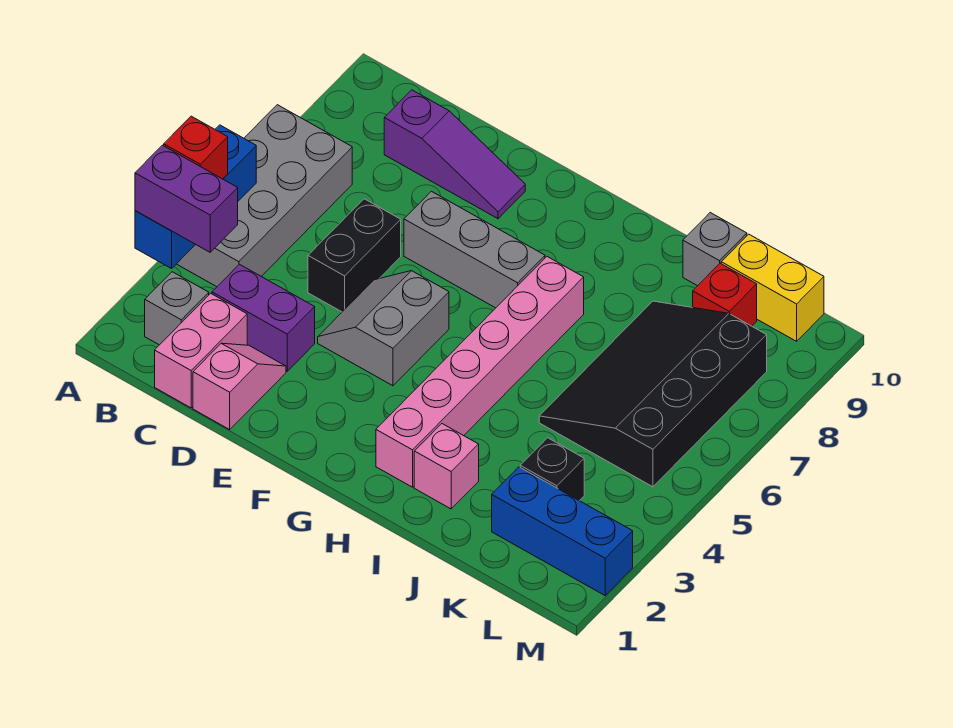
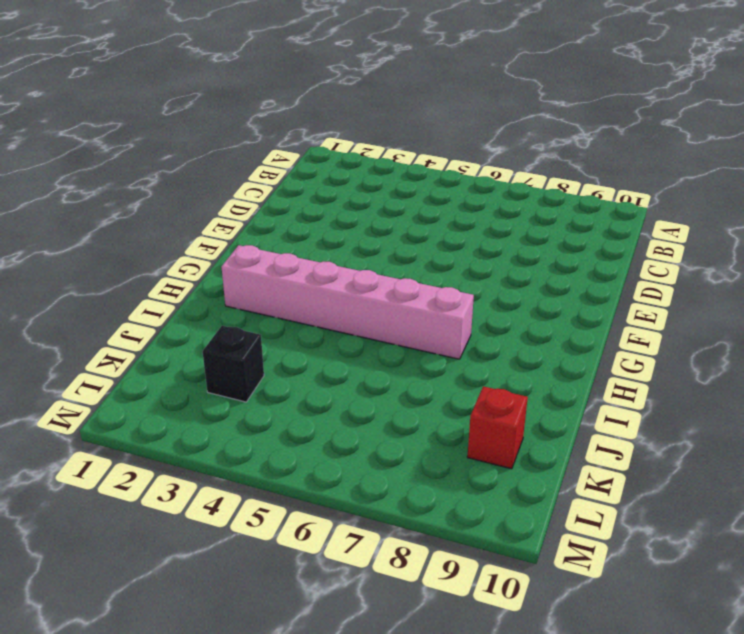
none -> grey brick A4:B7 level 1
none -> grey brick B2 level 1
none -> pink brick C1:C2 level 1

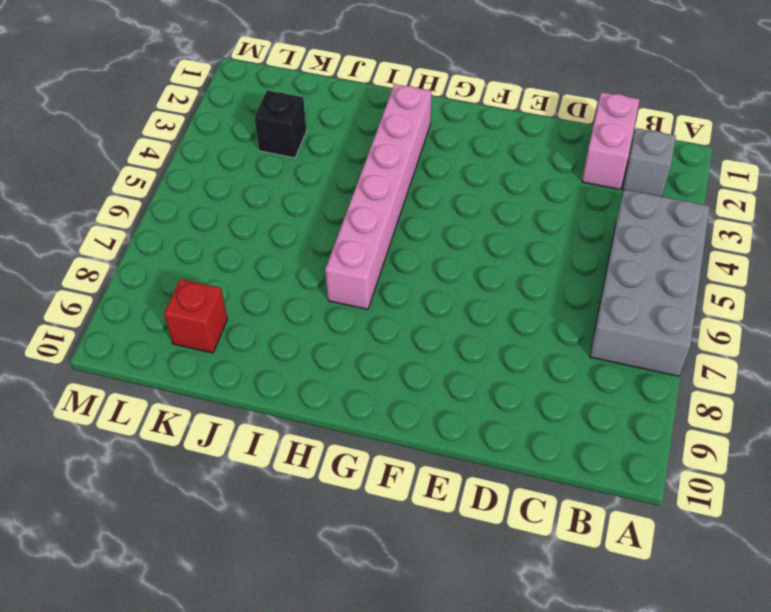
none -> purple brick C3:D3 level 1
none -> purple slope C9:E9 level 1 top C
none -> pink slope D1:D2 level 1 top 1

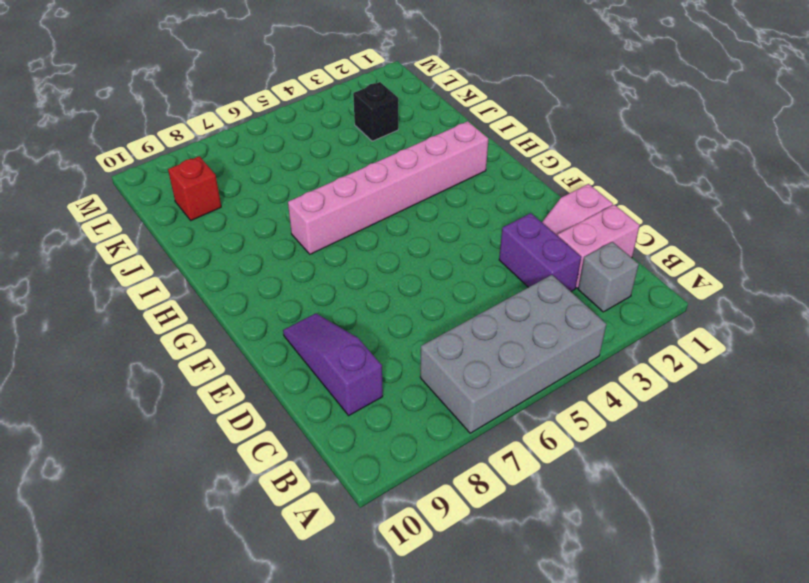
none -> black brick D5:D6 level 1
none -> grey slope E4:F5 level 1 top F
none -> grey brick E7:G7 level 1

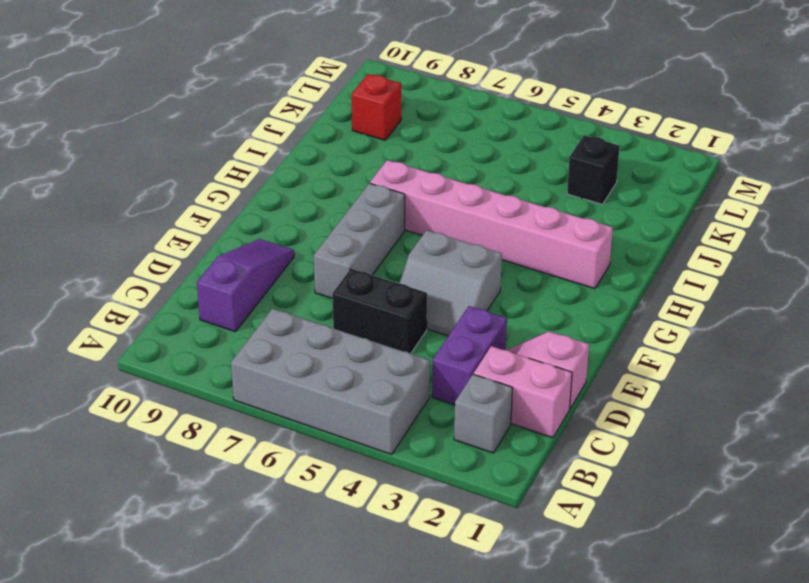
none -> pink brick I2 level 1
none -> black slope J5:L8 level 1 top L
none -> grey brick J10 level 1

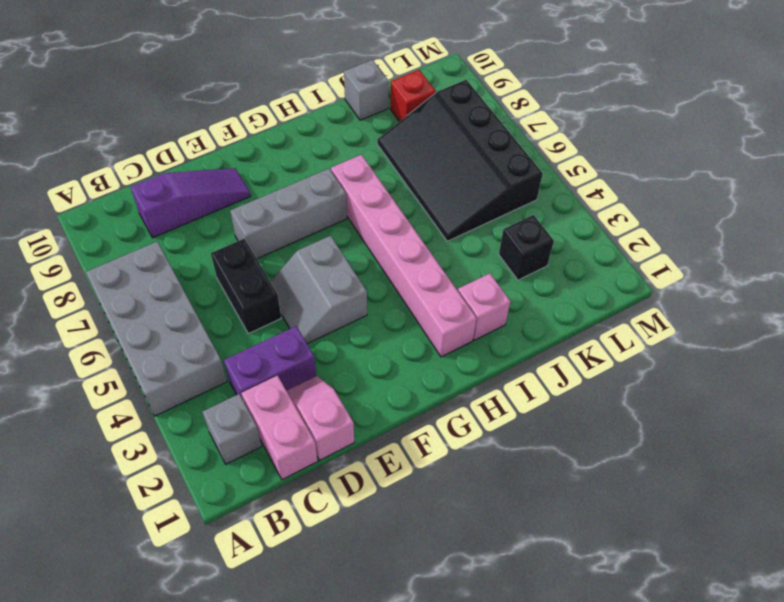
none -> blue brick K2:M2 level 1
none -> yellow brick K10:L10 level 1
none -> blue brick A3:A5 level 2

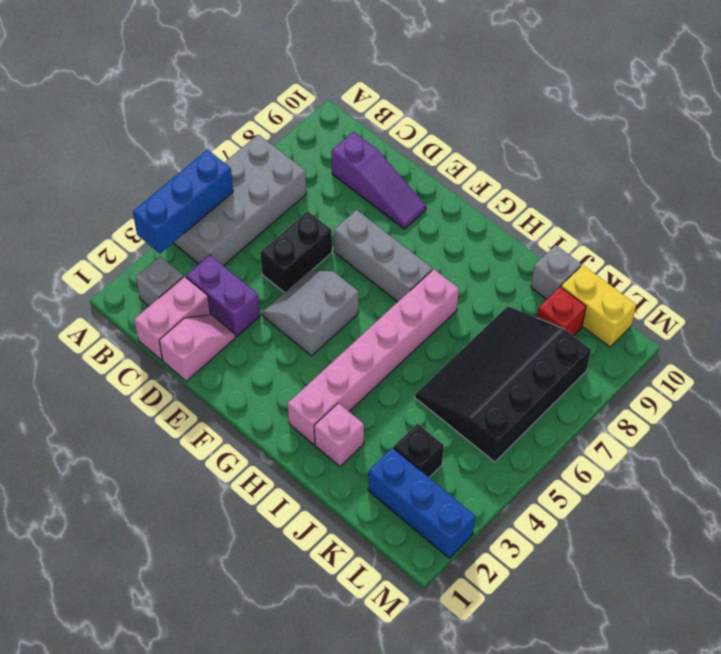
none -> purple brick A3:B3 level 3
none -> red brick A4 level 3

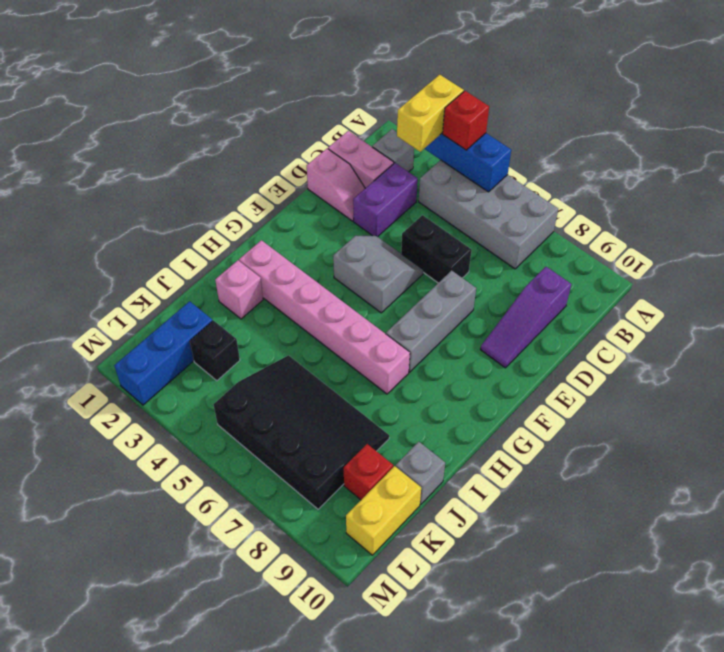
yellow brick A3:B3 level 3 -> purple brick A3:B3 level 3

